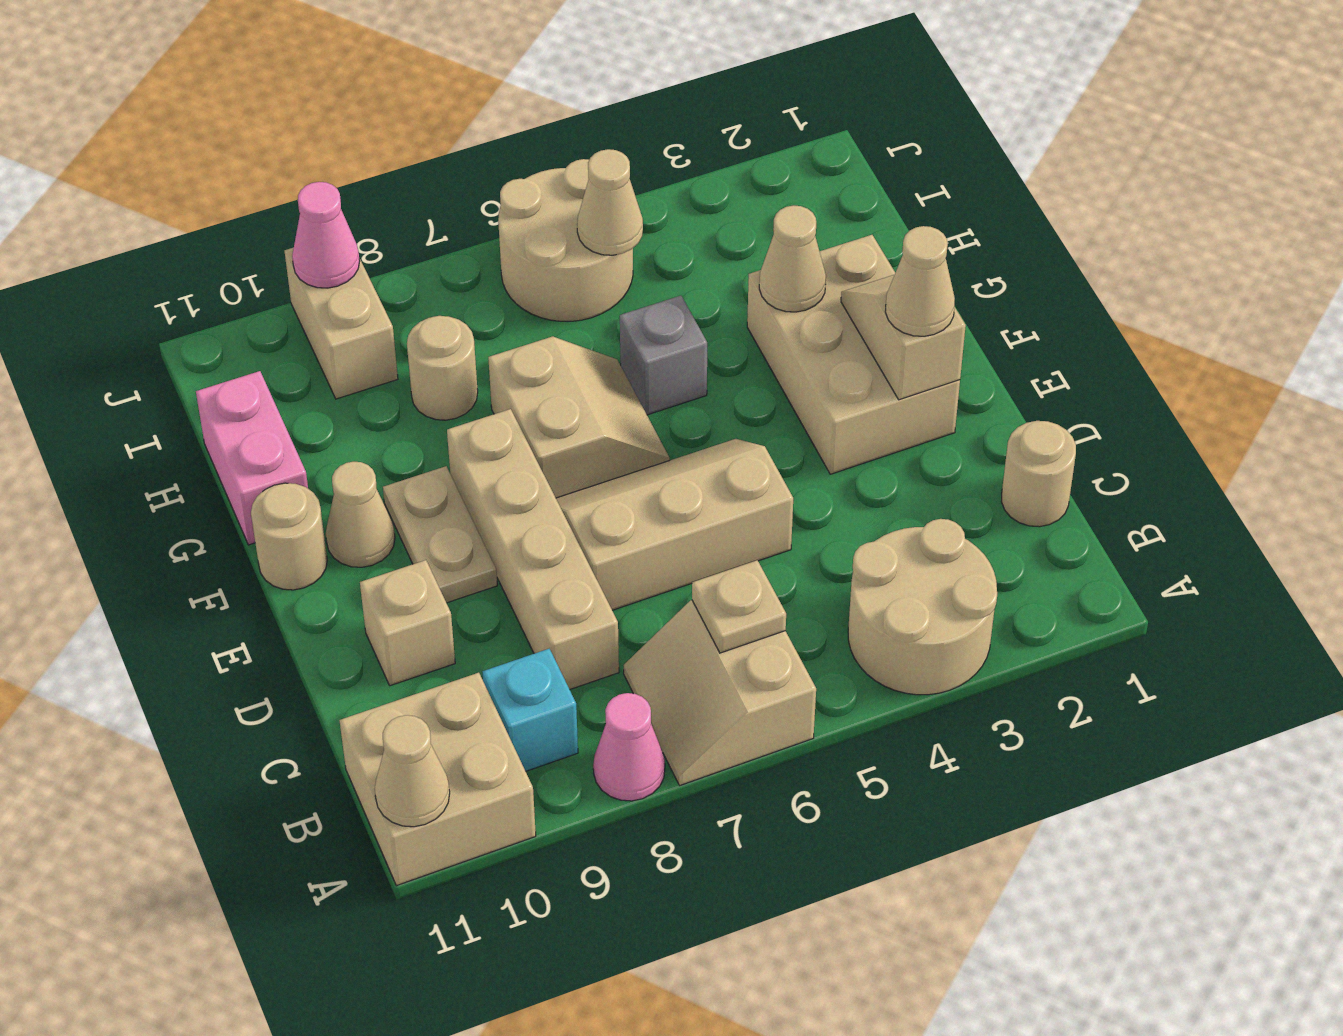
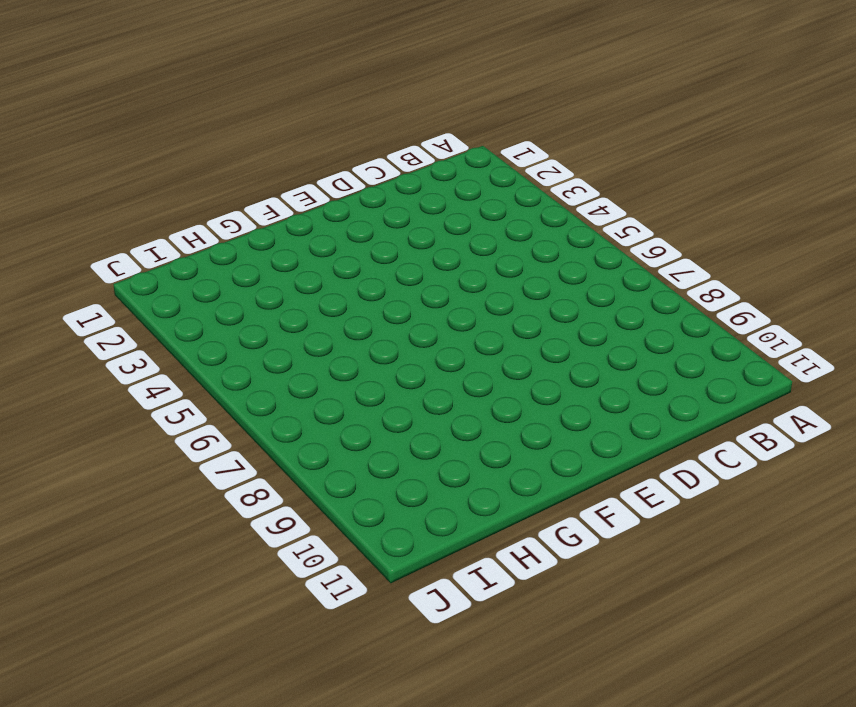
none -> tan round brick A3:B4 level 1
none -> tan slope A6:B7 level 1 top 6
none -> pink cone A8 level 1

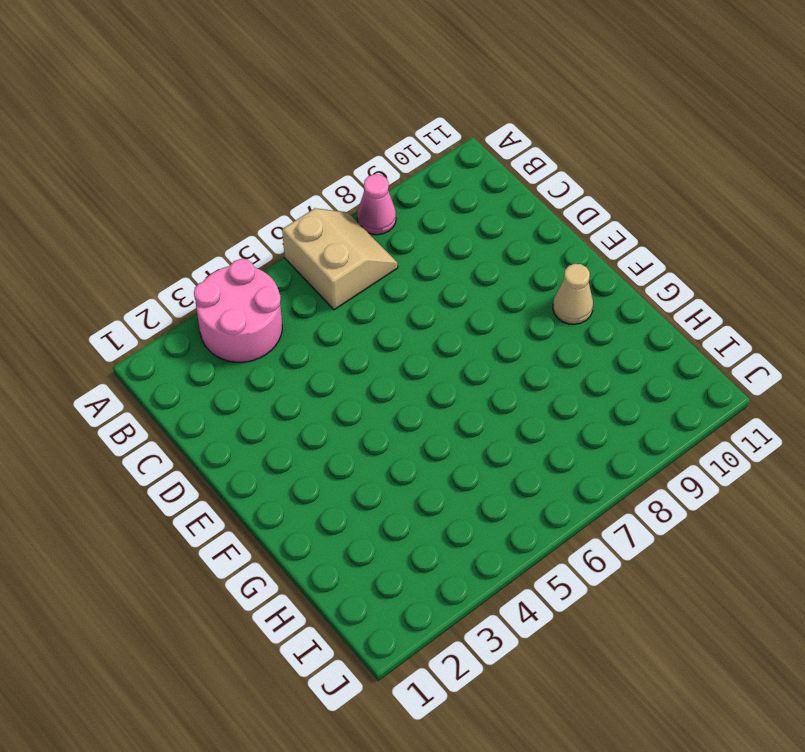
pink round brick A3:B4 level 1 -> tan round brick A3:B4 level 1
none -> tan brick A10:B11 level 1
none -> cyan brick B9 level 1
none -> tan round brick C1 level 1

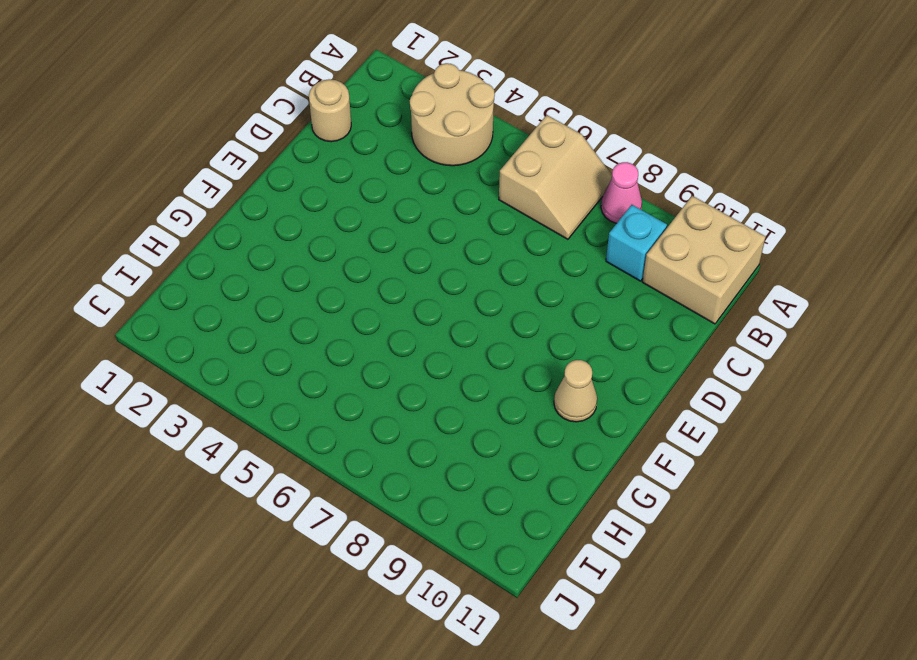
none -> tan brick C8:F8 level 1
none -> tan slope D5:E7 level 1 top D
none -> tan brick D10 level 1

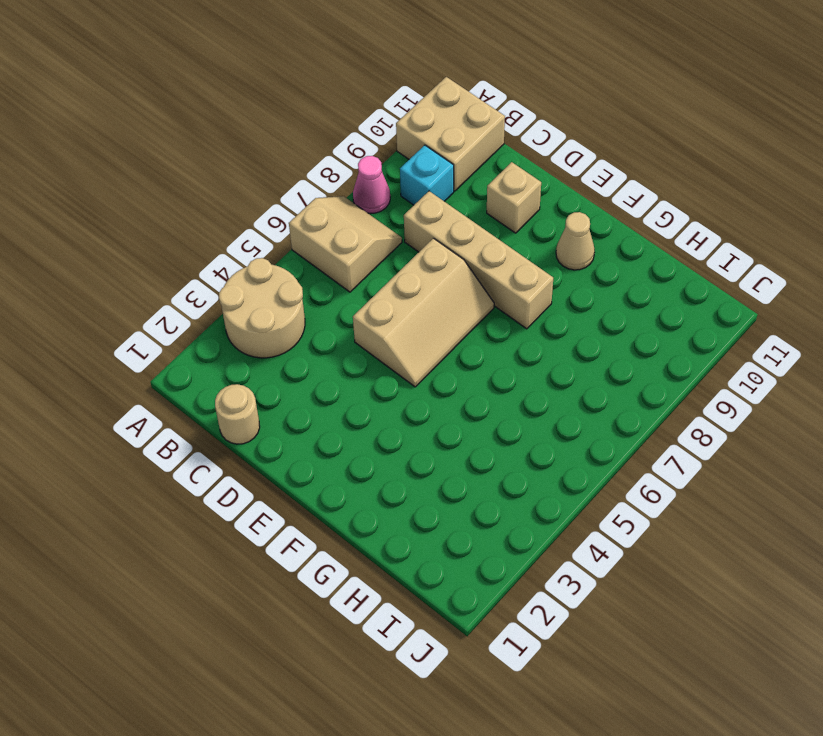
none -> tan brick E2:G3 level 1
none -> tan plate E9:F9 level 1
none -> tan slope F6:G7 level 1 top 7

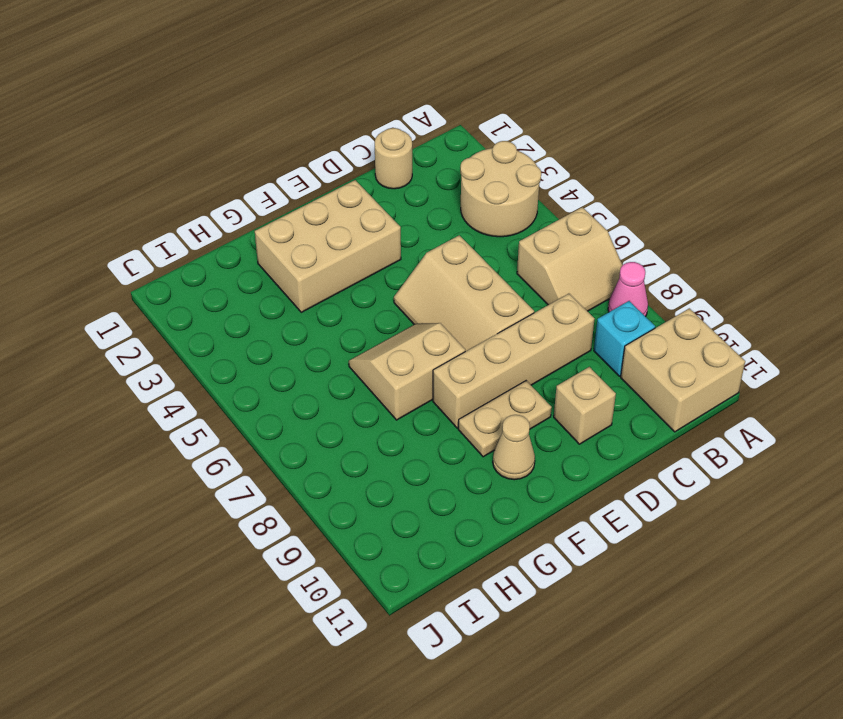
none -> tan round brick F11 level 1
none -> grey brick G5 level 1
none -> pink brick G11:H11 level 1

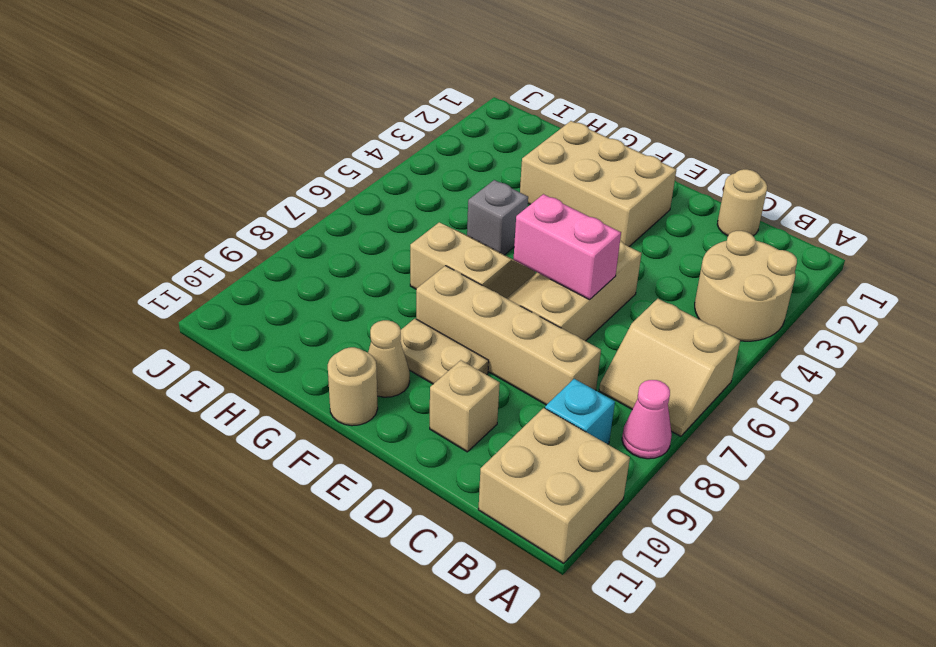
pink brick D6:E6 level 2 -> pink brick G11:H11 level 1
none -> tan round brick H8 level 1
none -> tan round brick I5:J6 level 1
none -> tan brick I9:J9 level 1

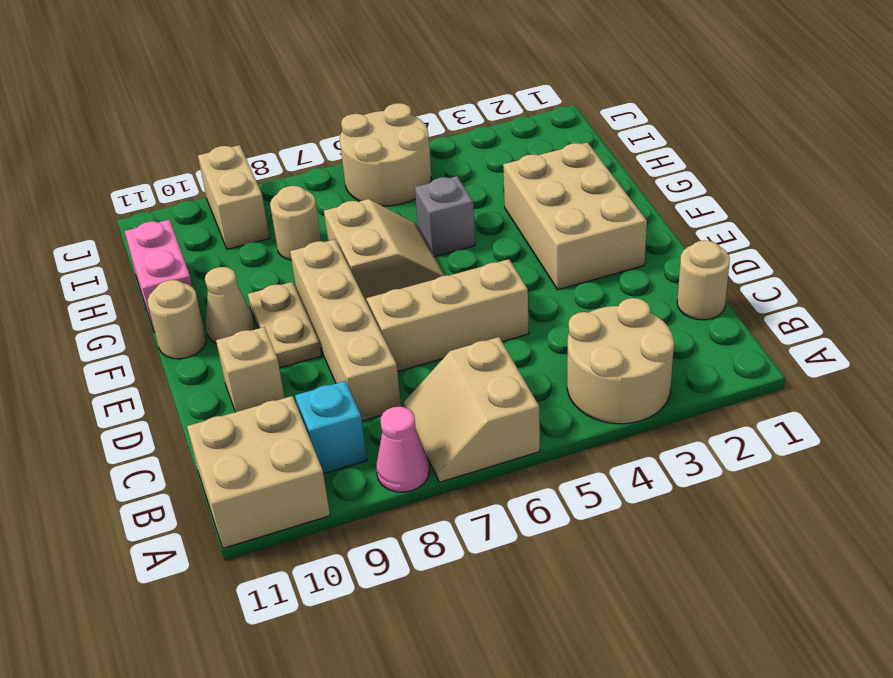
none -> tan cone A11 level 2
none -> tan plate B6 level 2
none -> tan slope E2:F2 level 2 top E

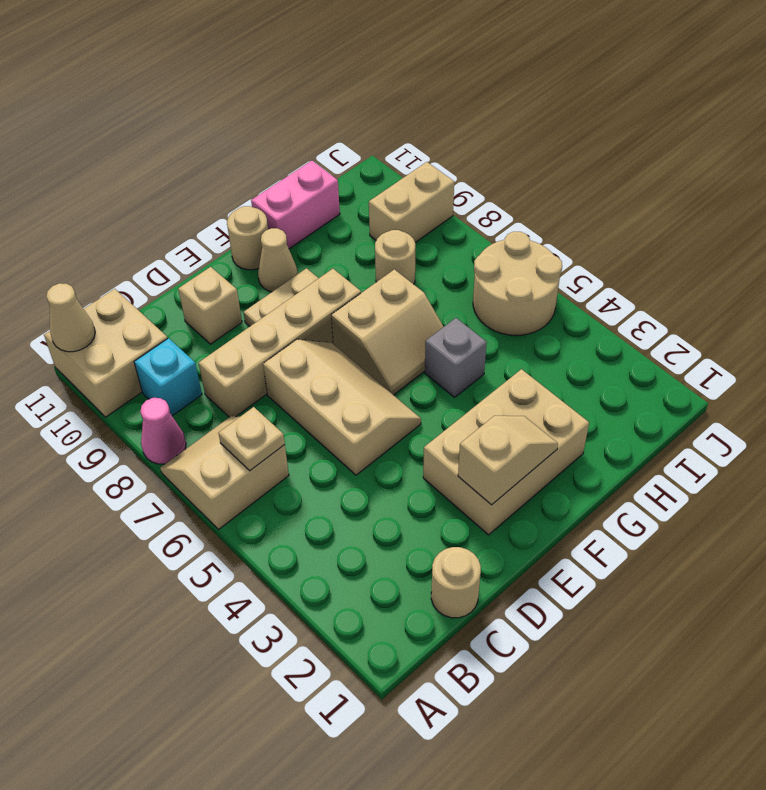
none -> tan round brick A3:B4 level 1
none -> tan cone G3 level 2
none -> tan cone I5 level 2

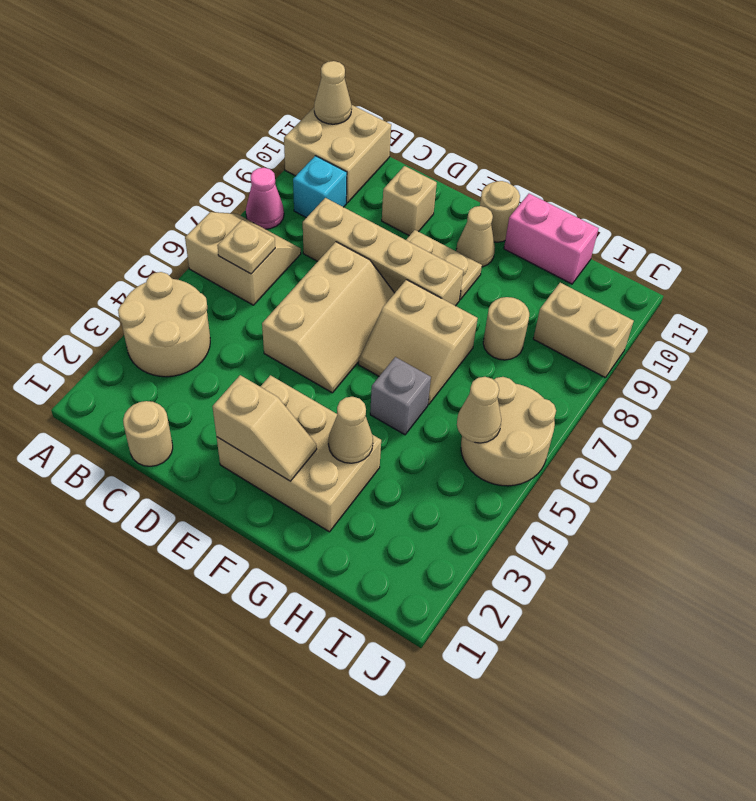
none -> pink cone J9 level 2
none -> tan cone E2 level 3

